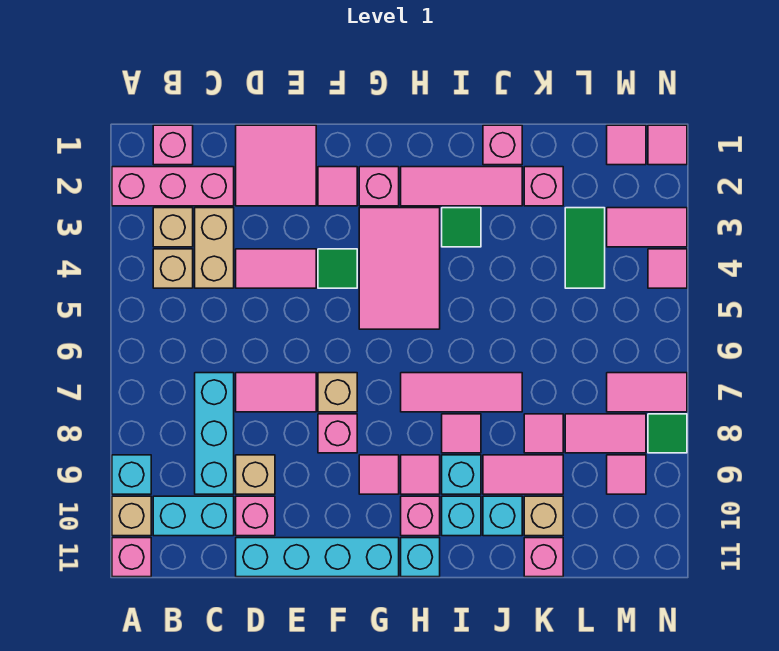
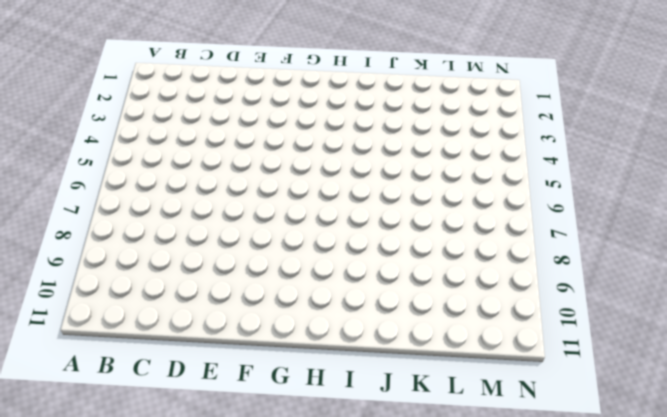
none -> pink brick A2:C2 level 1
none -> cyan brick A9 level 1
none -> tan brick A10 level 1
none -> pink brick A11 level 1

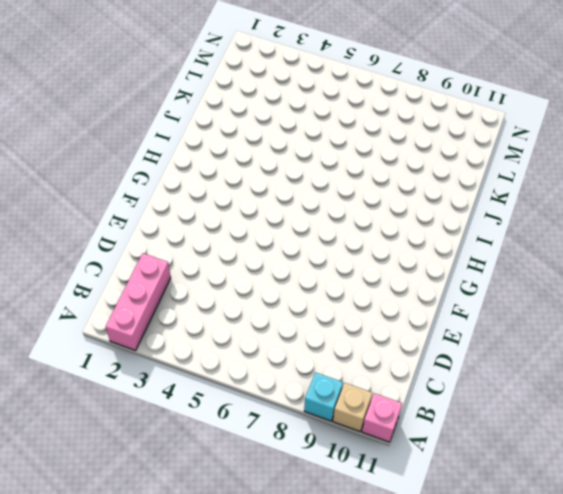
none -> pink brick B1 level 1
none -> tan brick B3 level 1
none -> tan brick B4 level 1
none -> cyan brick B10:C10 level 1

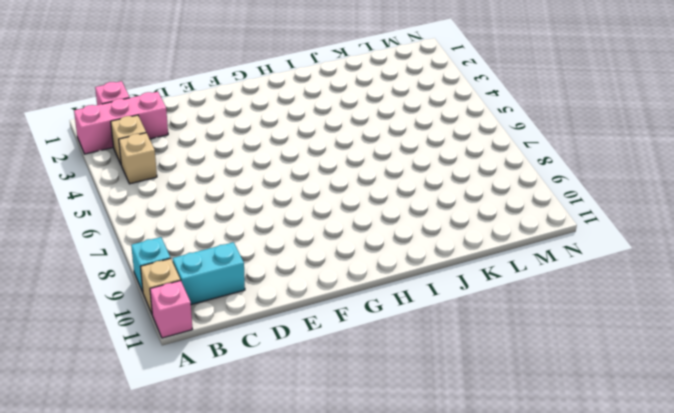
none -> tan brick C3:C4 level 1
none -> cyan brick C7:C9 level 1
none -> pink tile D1:E2 level 1
none -> pink tile D4:E4 level 1

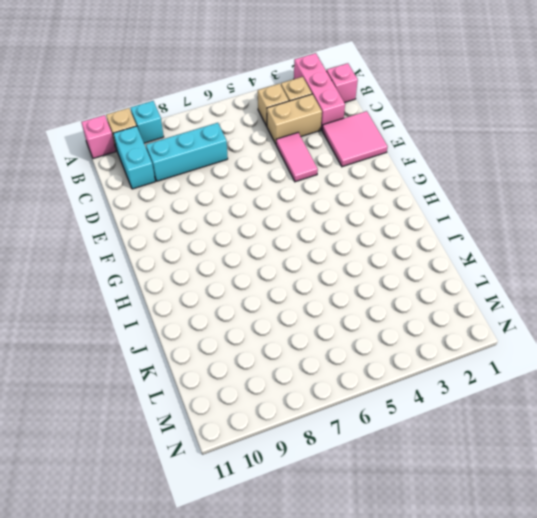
none -> pink tile D7:E7 level 1
none -> tan brick D9 level 1
none -> pink brick D10 level 1
none -> cyan brick D11:G11 level 1

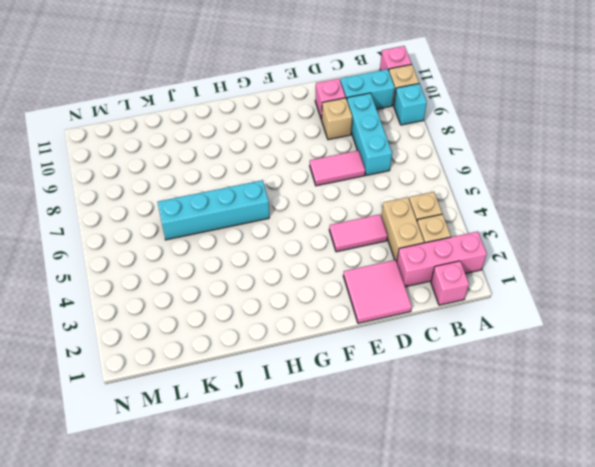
cyan brick H6:K6 level 1 -> cyan brick D11:G11 level 1
none -> pink tile F2 level 1
none -> green tile F4 level 1
none -> tan brick F7 level 1
none -> pink brick F8 level 1

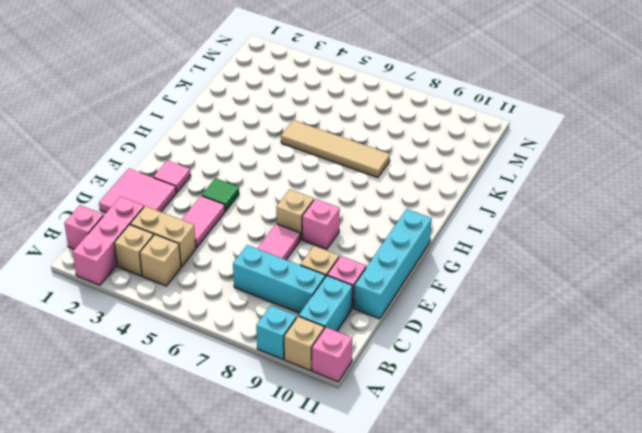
tan tile J5:J8 level 1 -> pink tile H7:J7 level 1
none -> pink brick G2 level 1
none -> pink tile G3:H5 level 1
none -> pink tile G9 level 1
none -> pink tile H2:J2 level 1

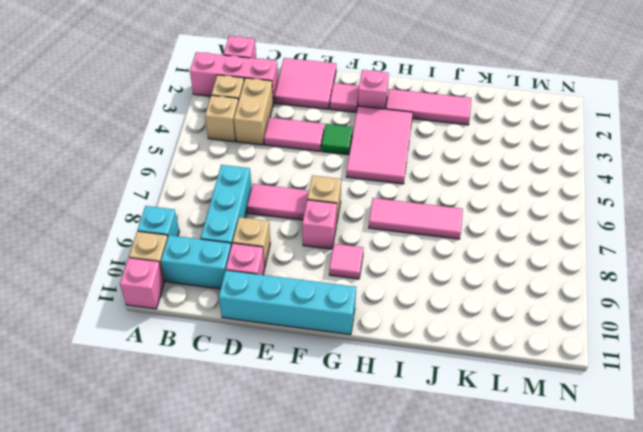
none -> pink tile H9 level 1
none -> pink brick H10 level 1
none -> cyan brick H11 level 1
none -> green tile I3 level 1

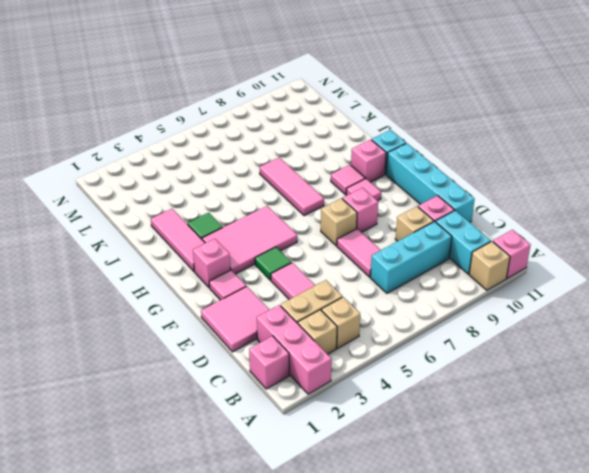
none -> cyan brick A9 level 1
none -> pink tile I8 level 1
none -> cyan brick I9 level 1
none -> cyan brick I10 level 1

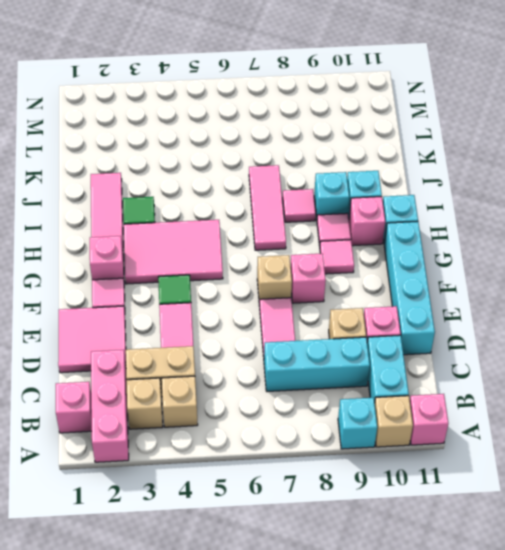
none -> pink brick J1 level 1
none -> pink tile J9:K9 level 1
none -> cyan brick J10 level 1
none -> pink brick K2 level 1

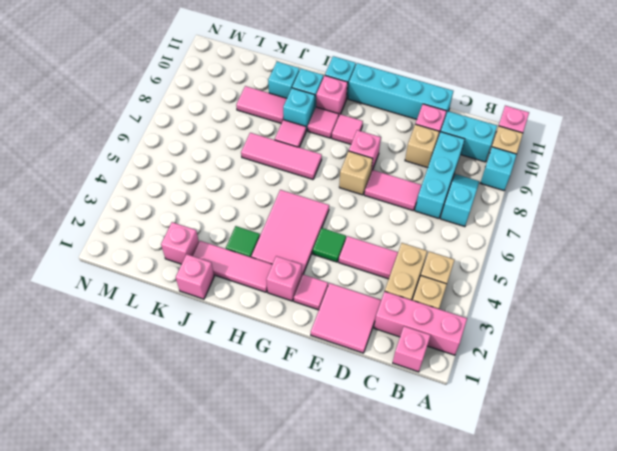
cyan slope B7:B8 level 1 top 7 -> none
none -> pink tile K8 level 1
none -> tan brick K10 level 1
none -> pink brick K11 level 1
none -> green tile L3:L4 level 1

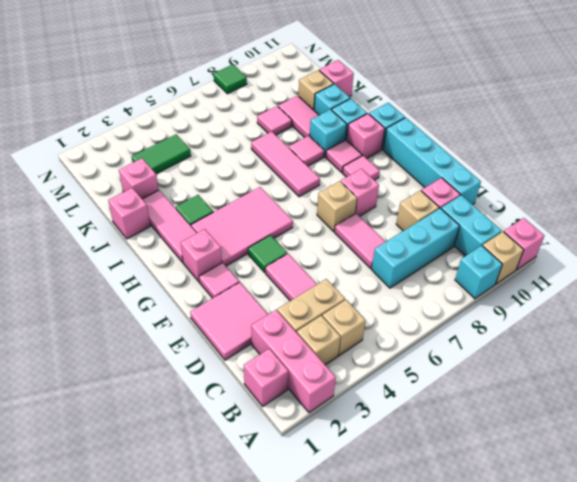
none -> pink tile L8:M8 level 1
none -> pink tile M1 level 1
none -> pink tile M3:N3 level 1
none -> pink tile M7:N7 level 1

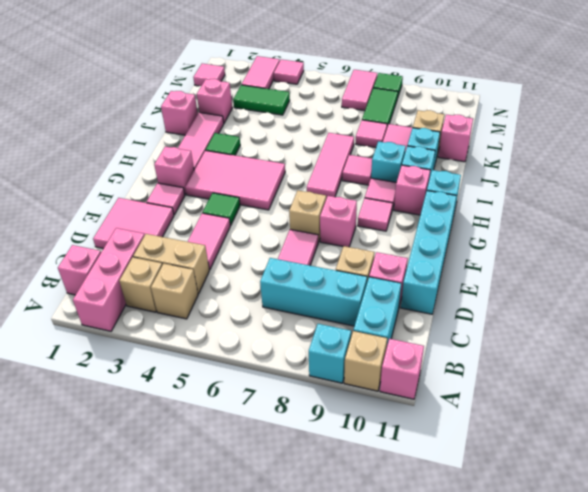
green tile L8:M8 level 1 -> pink tile L8:M8 level 1
none -> pink tile M9 level 1
none -> pink tile N1 level 1

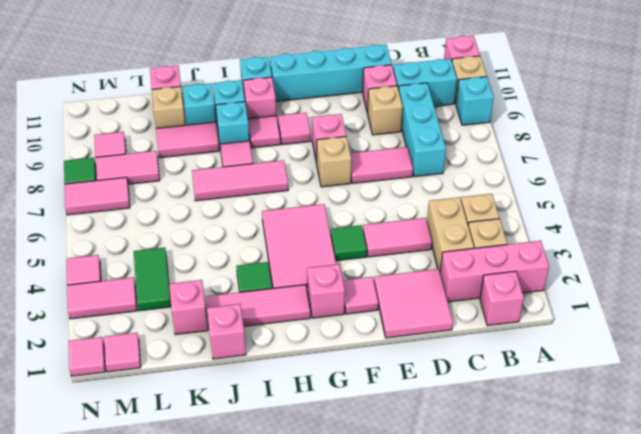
none -> pink tile K8 level 1

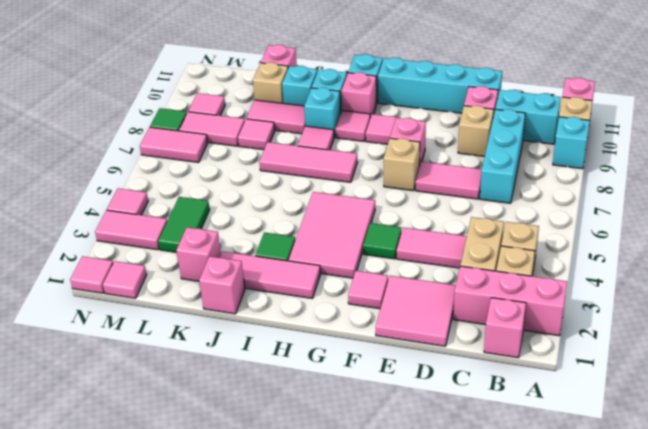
none -> pink brick G2 level 1

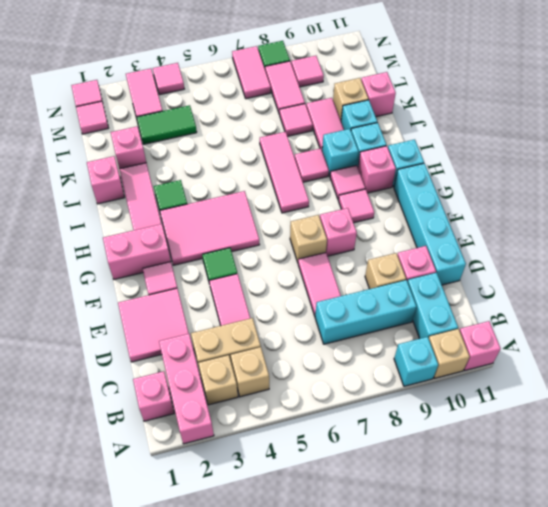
pink brick G1:G2 level 1 -> pink brick G2 level 1

